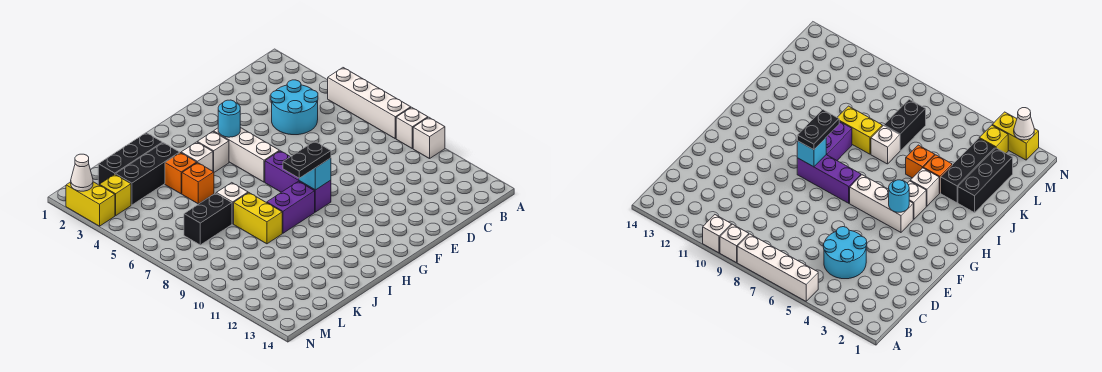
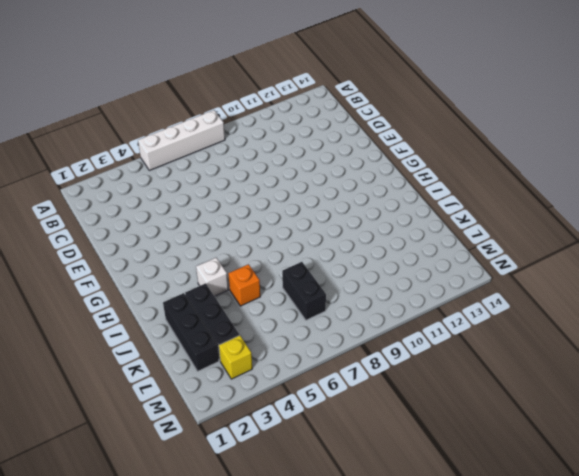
none -> white brick A9 level 1
none -> white brick A10 level 1
none -> cyan round brick C4:D5 level 1

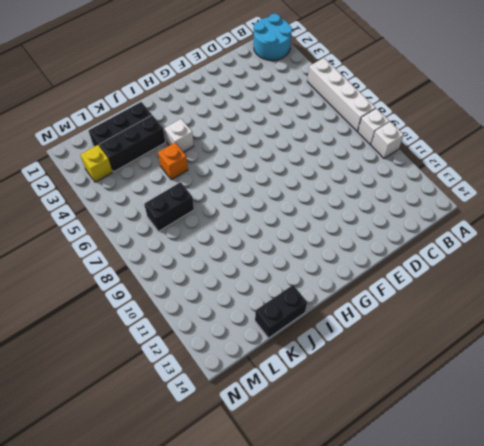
cyan round brick A1:B2 level 1 -> cyan round brick C4:D5 level 1
black brick J14:K14 level 1 -> none
none -> white brick G4:G6 level 1
none -> purple brick G7:G9 level 1
none -> white brick H4 level 1

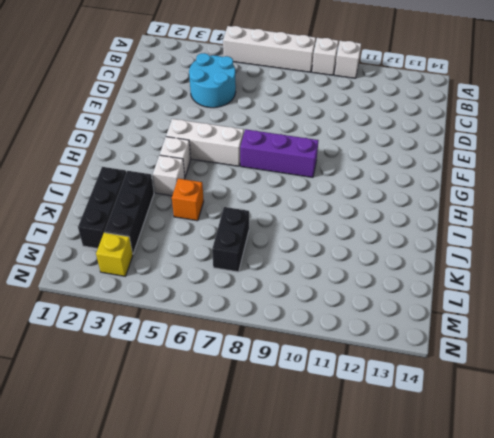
none -> purple brick H9:I9 level 1
none -> orange brick J4 level 1
none -> white brick J7 level 1

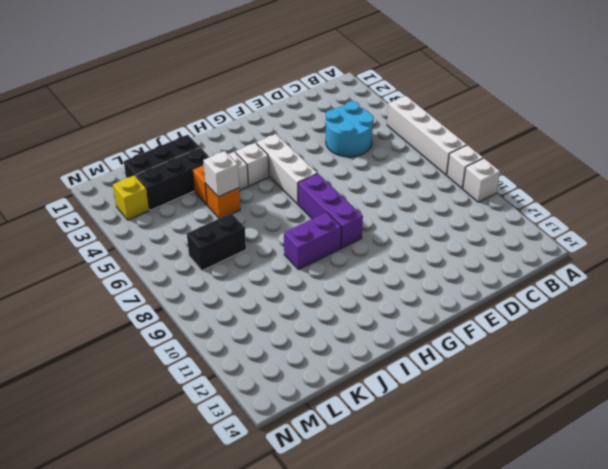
white brick J5 level 2 -> white brick J7 level 1
none -> yellow brick J8:J9 level 1
none -> yellow brick N2:N3 level 1
none -> cyan round brick G4 level 2

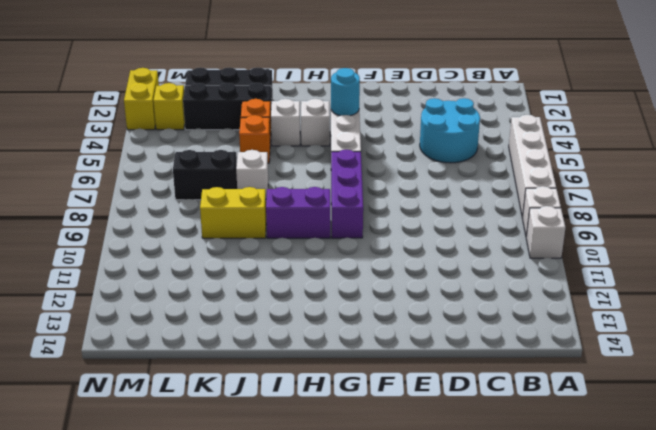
yellow brick J9:K9 level 1 -> yellow brick J8:J9 level 1
none -> cyan brick G9 level 2
none -> white cone N2 level 2
none -> black plate G9:H9 level 3

